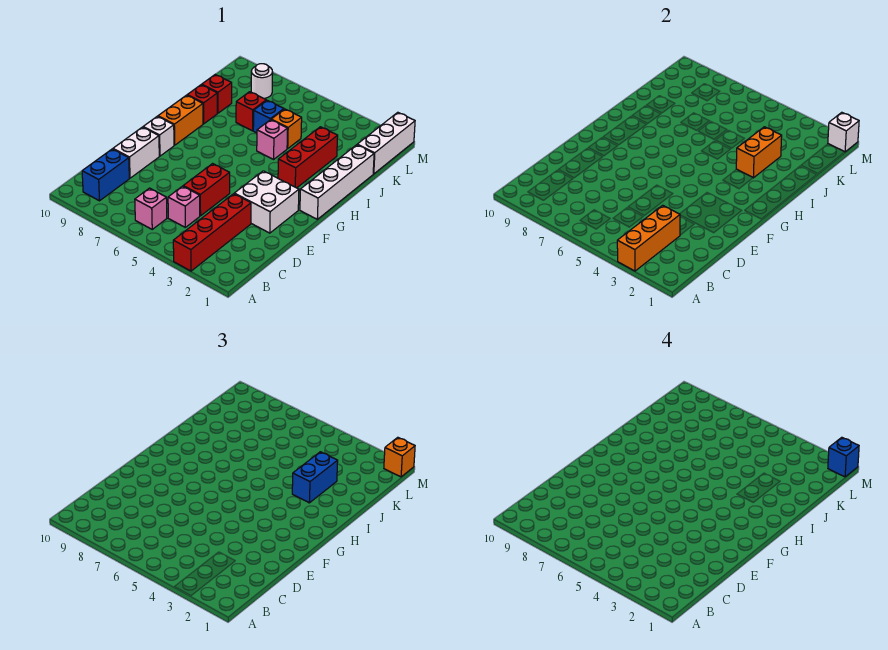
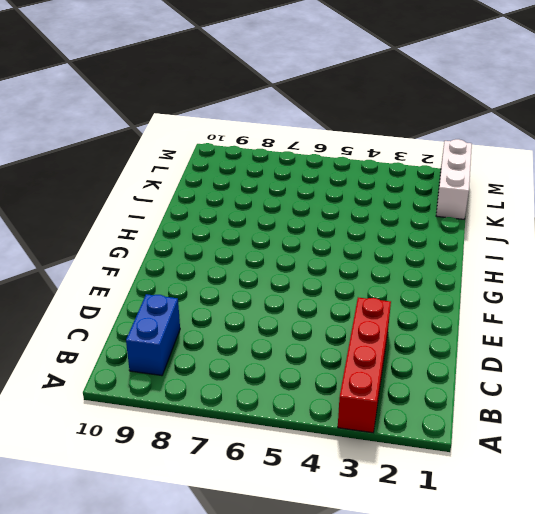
none -> pink brick B6 level 1
none -> pink brick C5 level 1
none -> red brick D5:E5 level 1

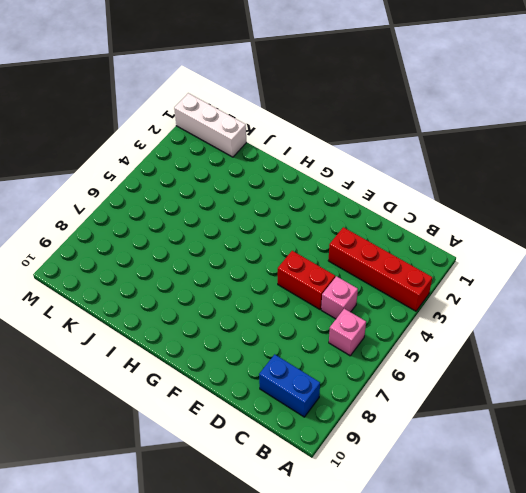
none -> white brick D9:E9 level 1
none -> white brick E2:F3 level 1
none -> white brick F9 level 1

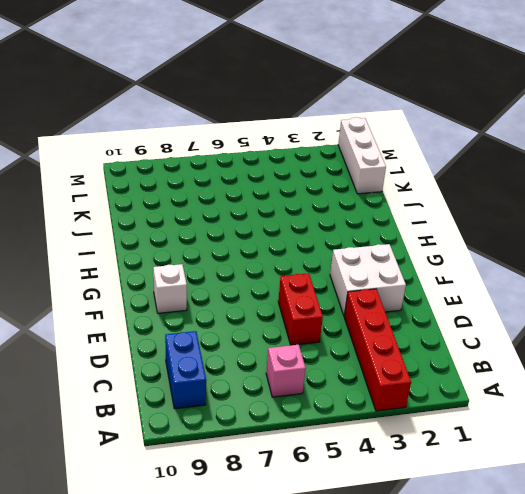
none -> pink brick C5 level 1
none -> white brick D9:E9 level 1
none -> white brick G1:J1 level 1

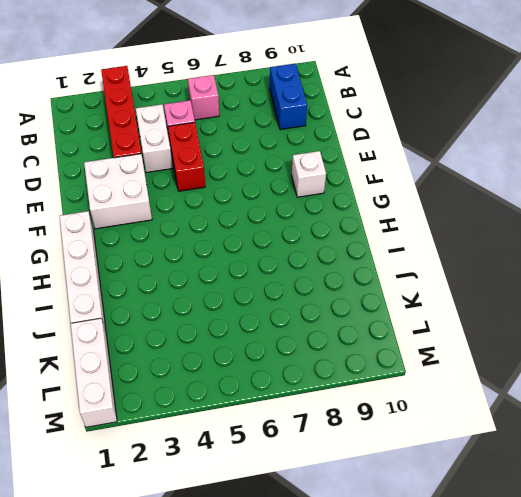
white brick C4:D4 level 1 -> white brick D9:E9 level 1
none -> orange brick G9:H9 level 1
none -> red brick H3:J3 level 1
none -> pink brick I5 level 1

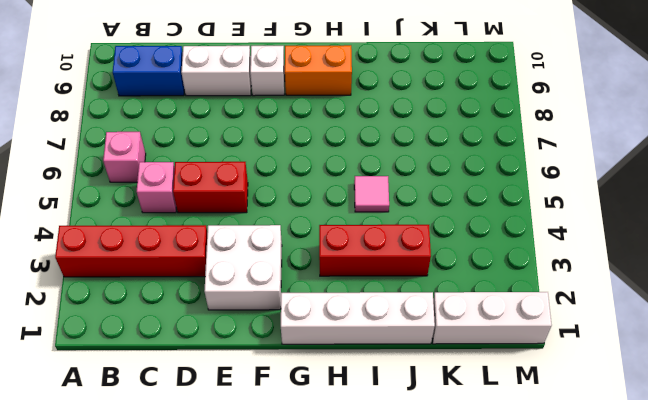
pink tile I5 level 1 -> pink brick I5 level 1
none -> red brick I9 level 1
none -> orange brick J5 level 1
none -> blue brick J6 level 1

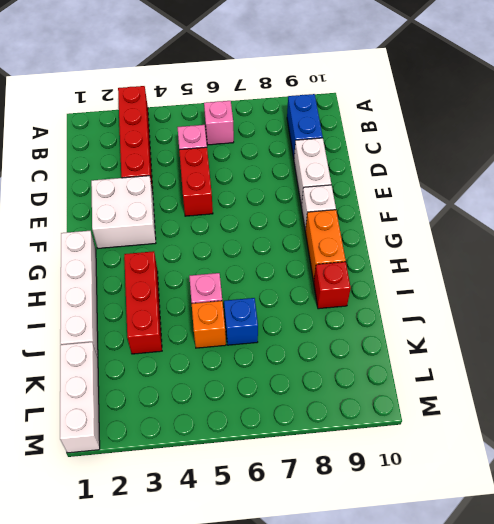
none -> red brick J7 level 1
none -> red brick J9 level 1
none -> white round brick L8 level 1

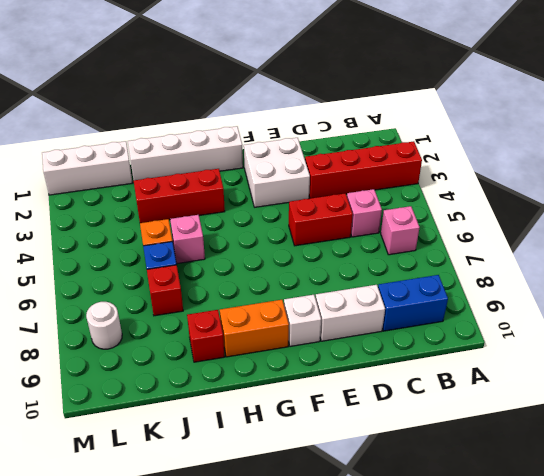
none -> red brick J9 level 1
none -> orange brick A3:C3 level 2
none -> orange brick I3:J3 level 2

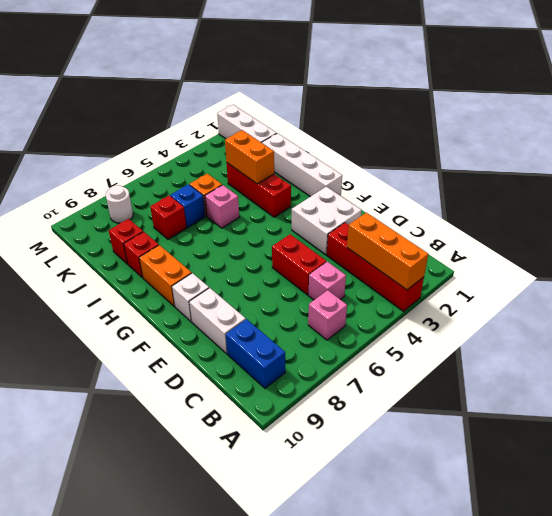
none -> white brick M1 level 2
none -> blue brick I3:J3 level 3
none -> orange brick M1 level 3

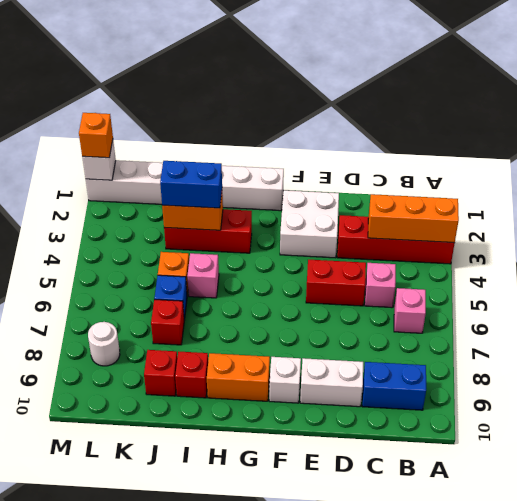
none -> blue brick M1 level 4

